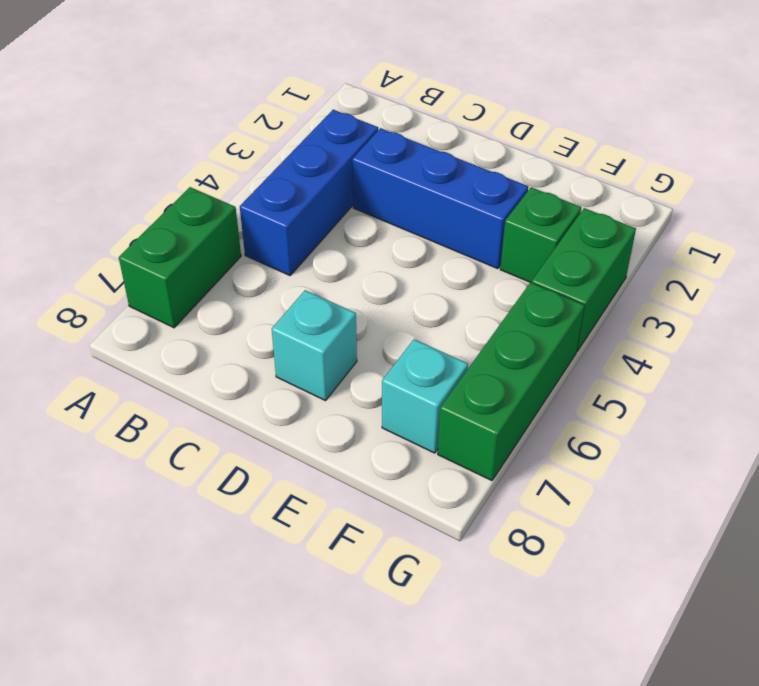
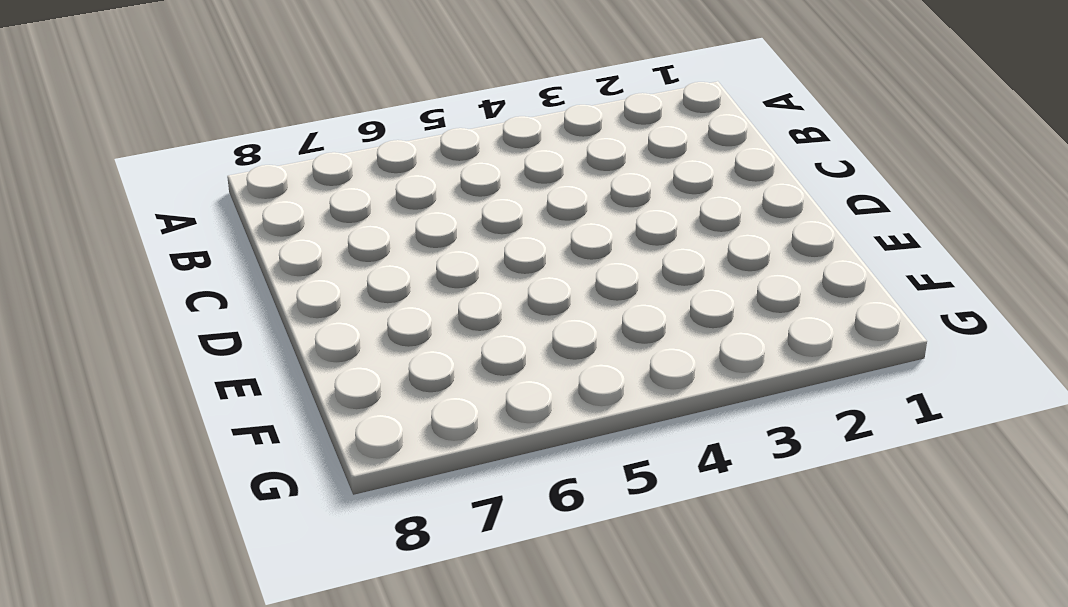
none -> green brick A6:A7 level 1
none -> blue brick B3:B5 level 1

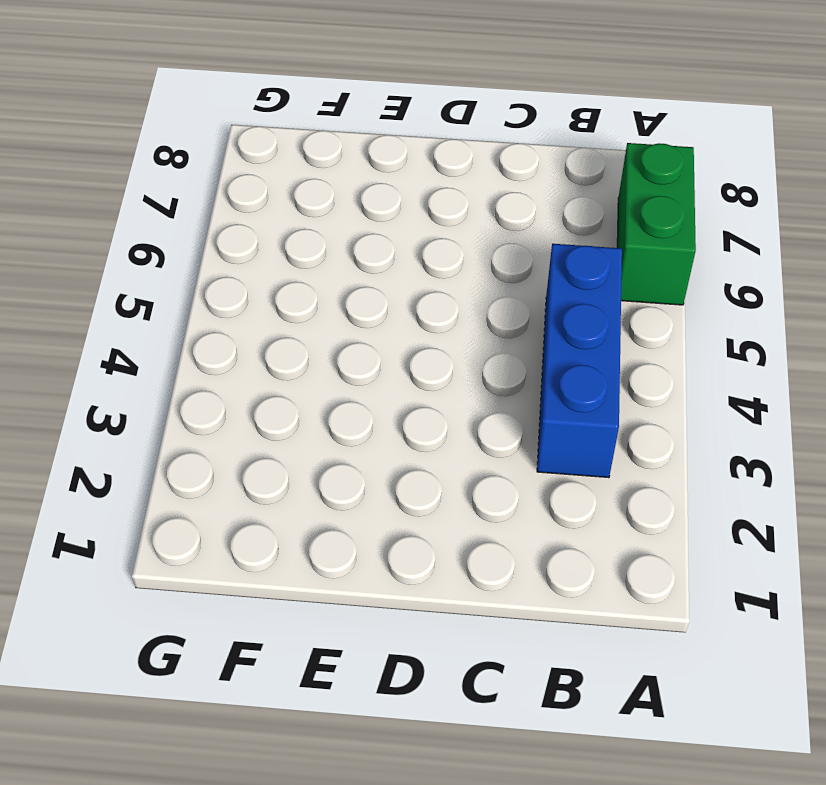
none -> blue brick C3:E3 level 1
none -> cyan brick D7 level 1

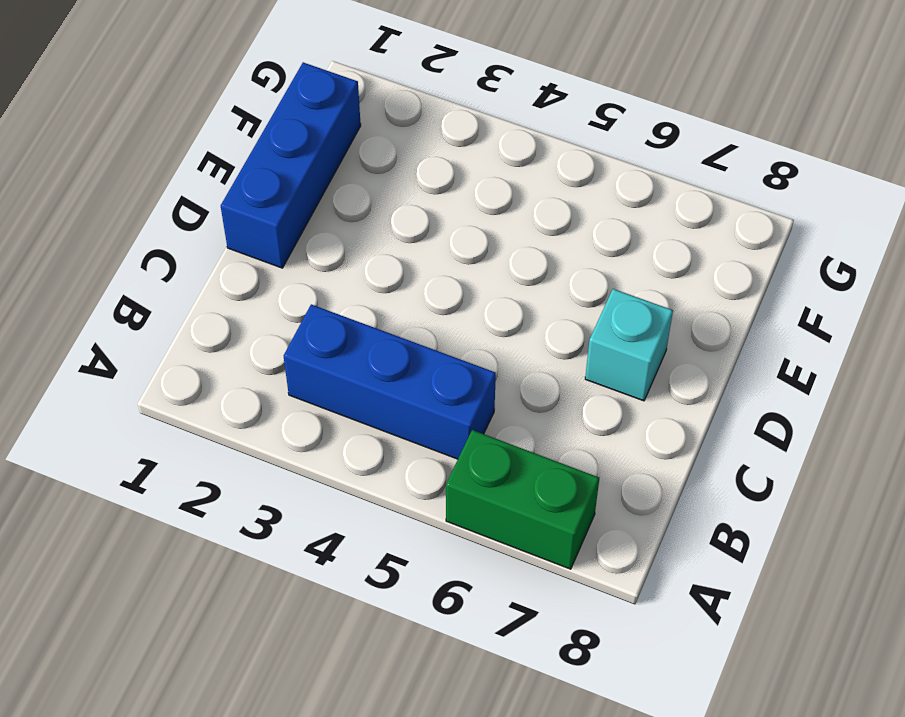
blue brick D1:F1 level 1 -> blue brick C3:E3 level 1
none -> green brick F3 level 1
none -> cyan brick F7 level 1

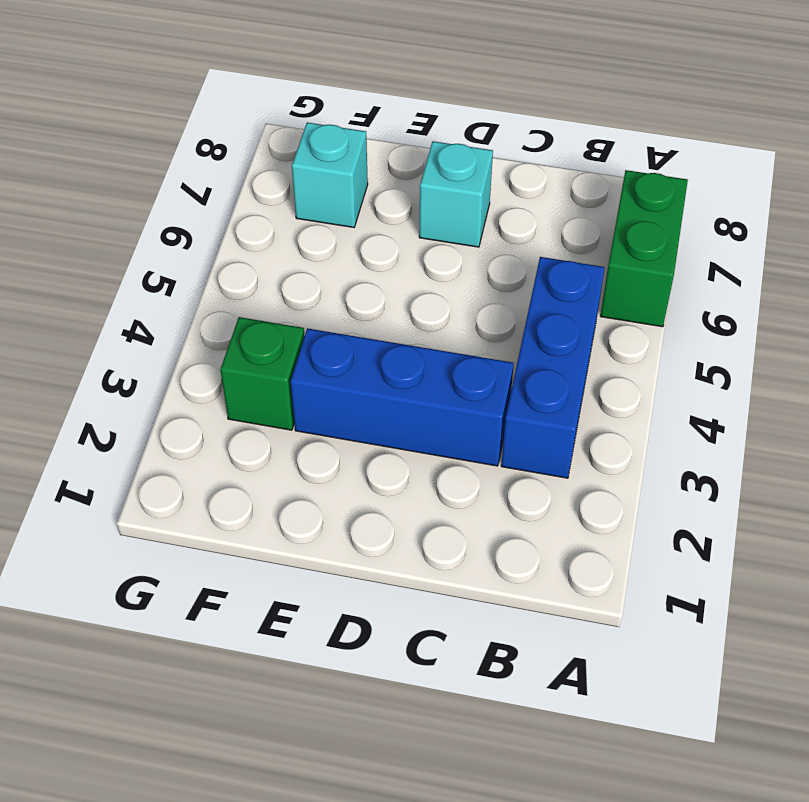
none -> green brick G3:G4 level 1
none -> green brick G5:G7 level 1

